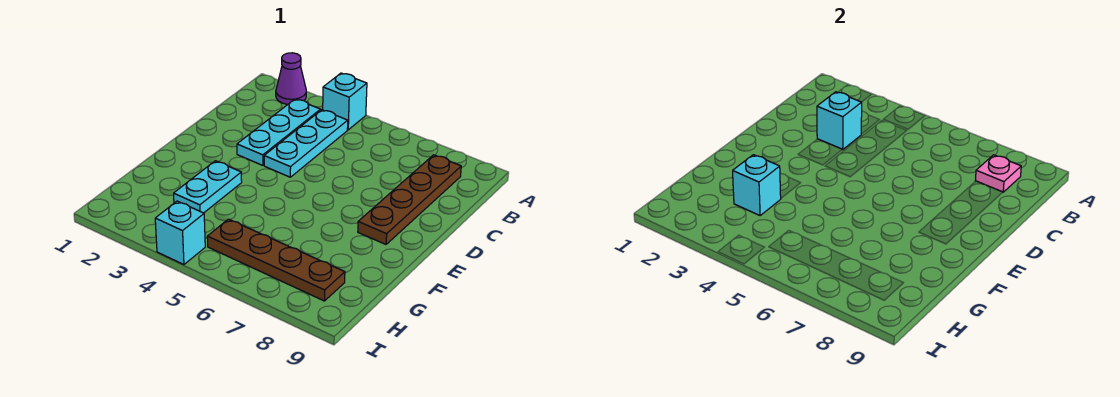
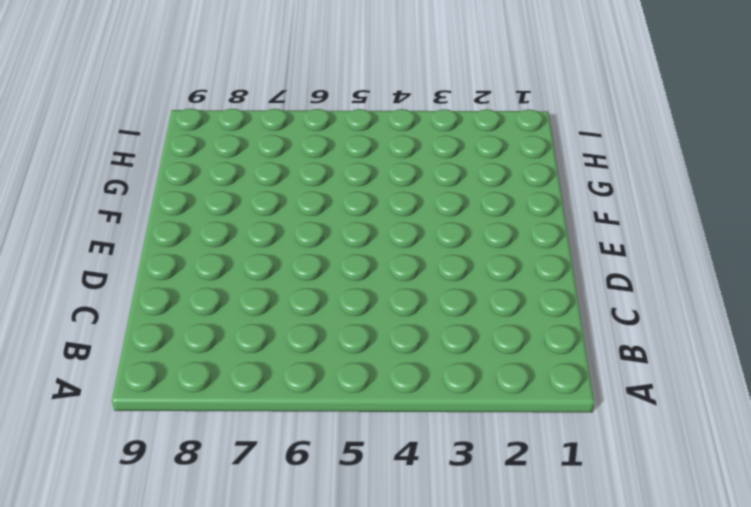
none -> purple cone A2 level 1
none -> cyan brick A4 level 1

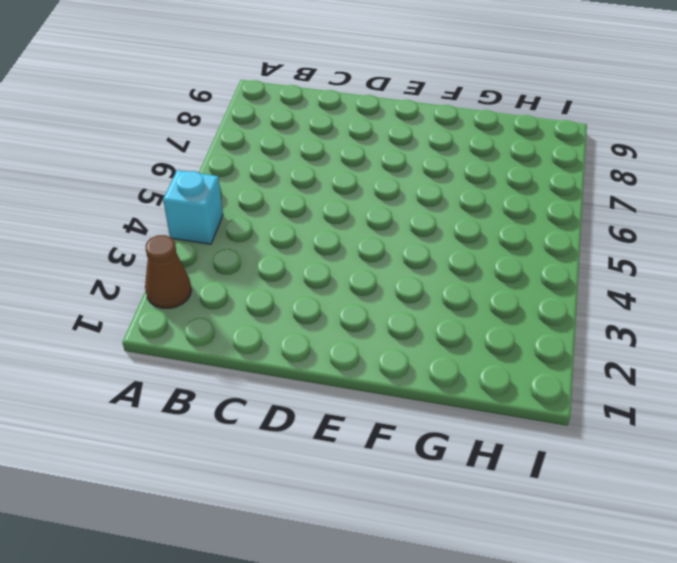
brown cone A2 level 1 -> purple cone A2 level 1
none -> cyan plate B3:D3 level 1
none -> cyan plate B4:D4 level 1

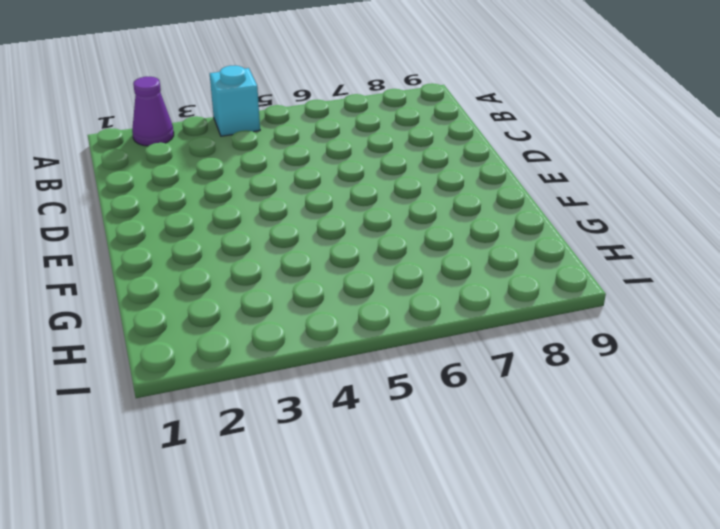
none -> cyan plate B3:D3 level 1
none -> cyan plate B4:D4 level 1

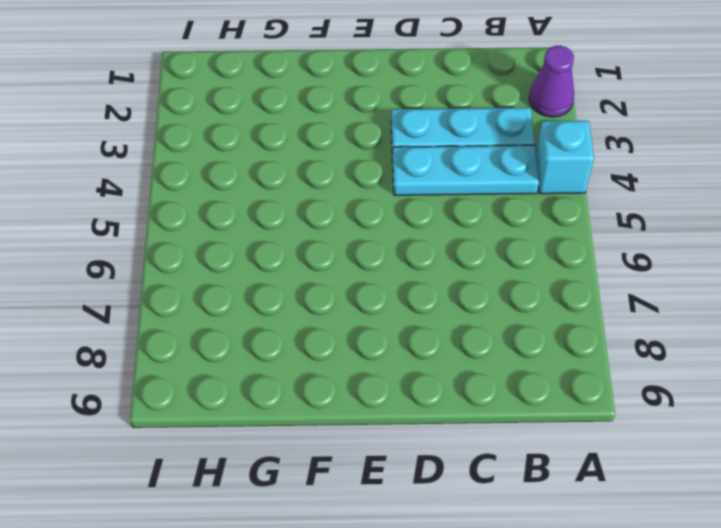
none -> brown plate B8:E8 level 1
none -> cyan plate F3:G3 level 1

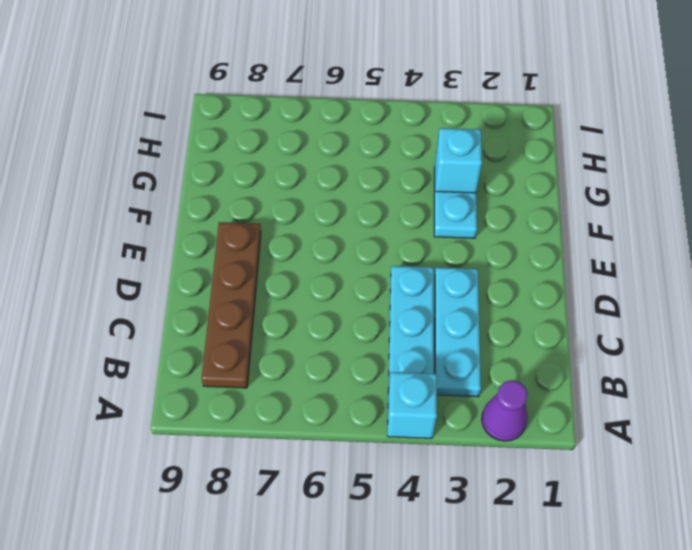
none -> brown plate H5:H8 level 1
none -> cyan brick I4 level 1

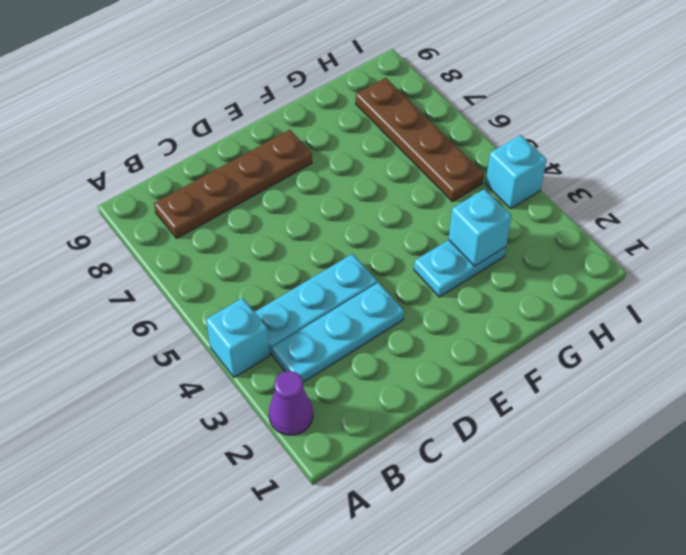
none -> pink plate B8 level 2
none -> cyan brick C3 level 2

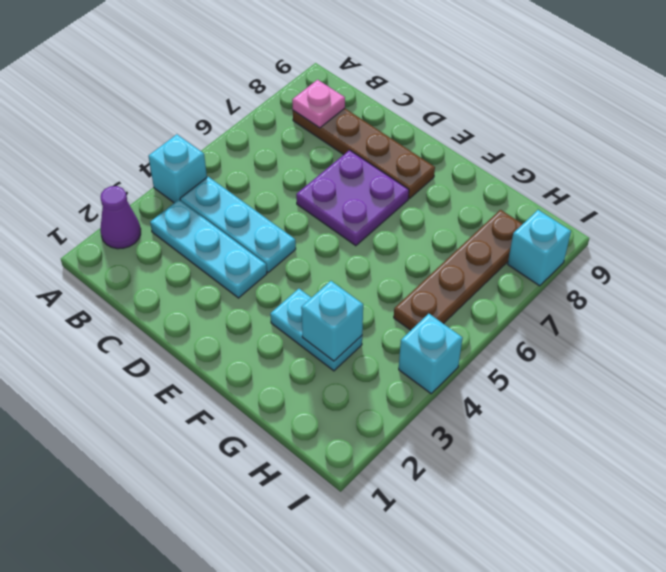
purple plate D6:E7 level 1 -> none
cyan brick I8 level 1 -> cyan brick C3 level 2

